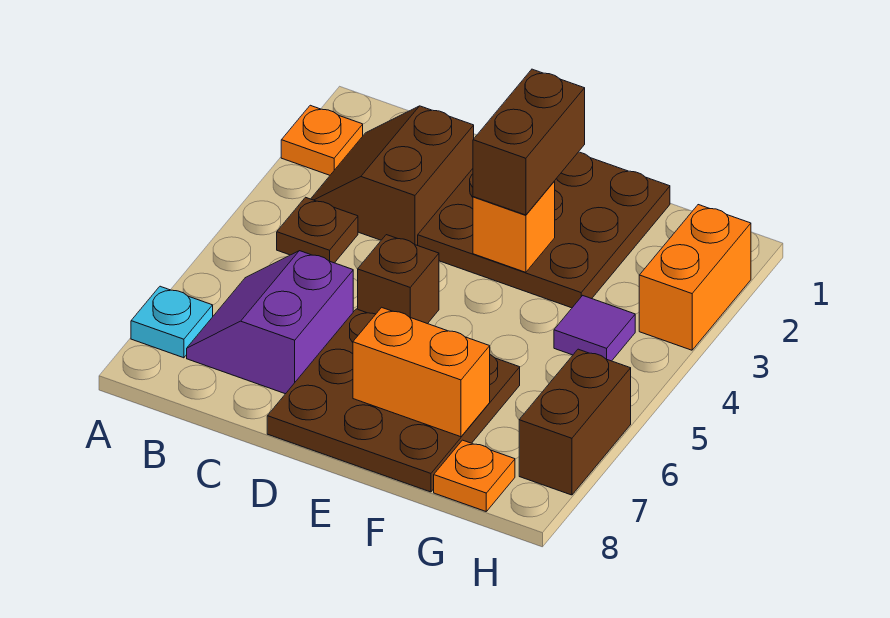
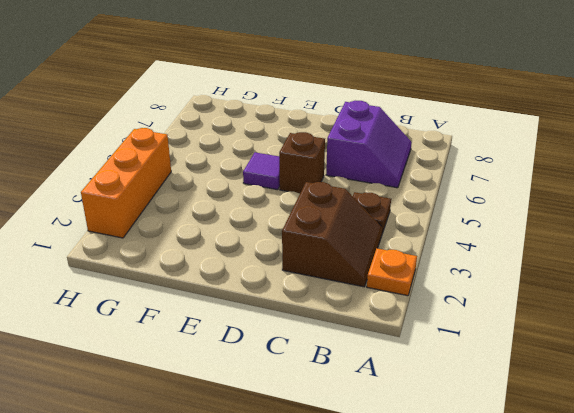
purple tile E5 level 1 -> purple tile G4 level 1
orange brick H2:H4 level 1 -> orange brick H2:H3 level 1
none -> cyan plate A7 level 1
none -> brown plate D1:F3 level 1
none -> brown plate D6:F8 level 1

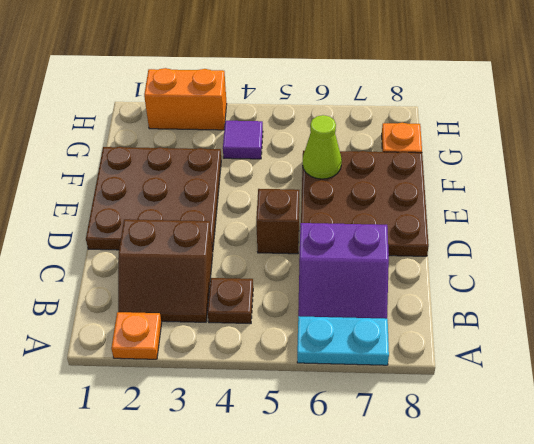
cyan plate A6:A7 level 1 -> cyan plate A7 level 1
lime cone F6 level 2 -> none
none -> brown brick H6:H7 level 1
none -> orange brick E3 level 2
none -> orange brick E7:F7 level 2

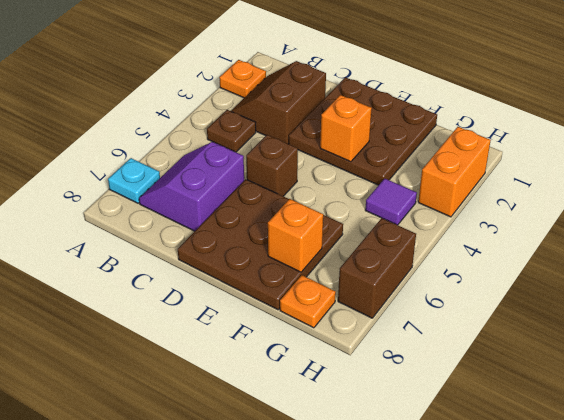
orange brick F7 level 2 -> orange brick E7:F7 level 2
none -> brown brick E2:E3 level 3

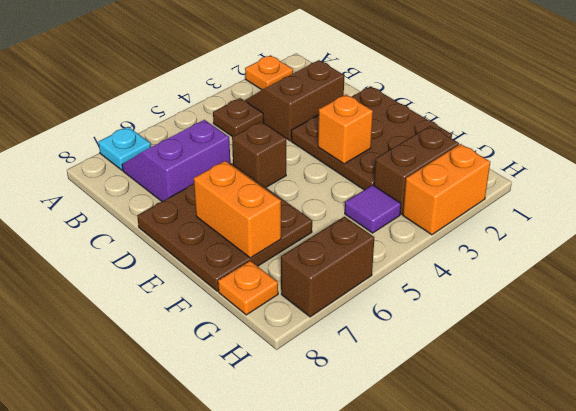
brown brick G2:G3 level 1 -> brown brick E2:E3 level 3

